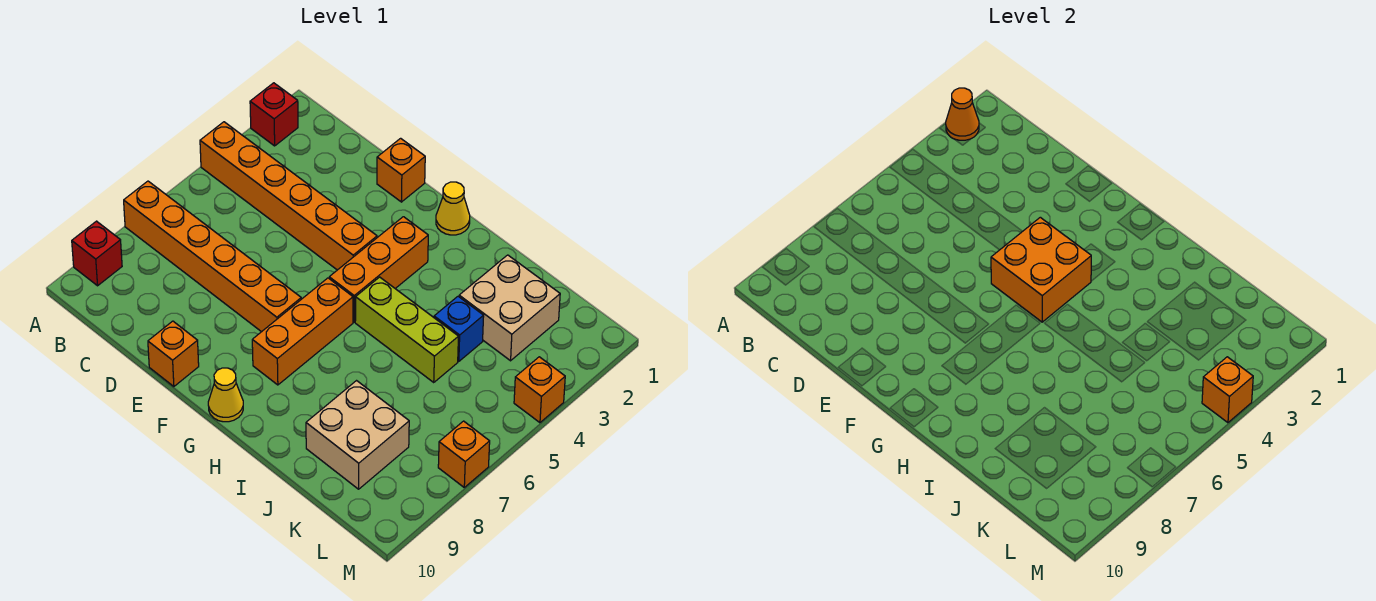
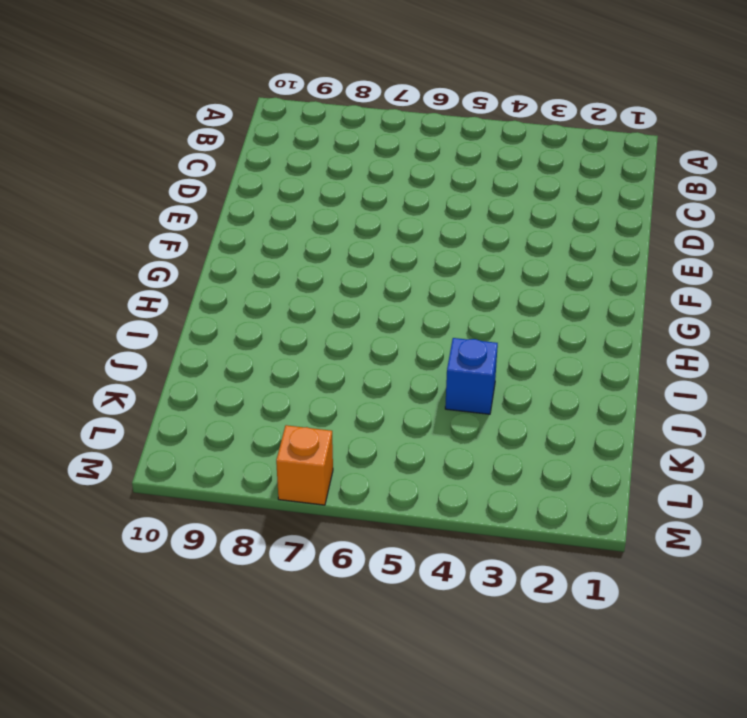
none -> red brick A2 level 1
none -> orange brick A4:F4 level 1
none -> orange brick A7:F7 level 1

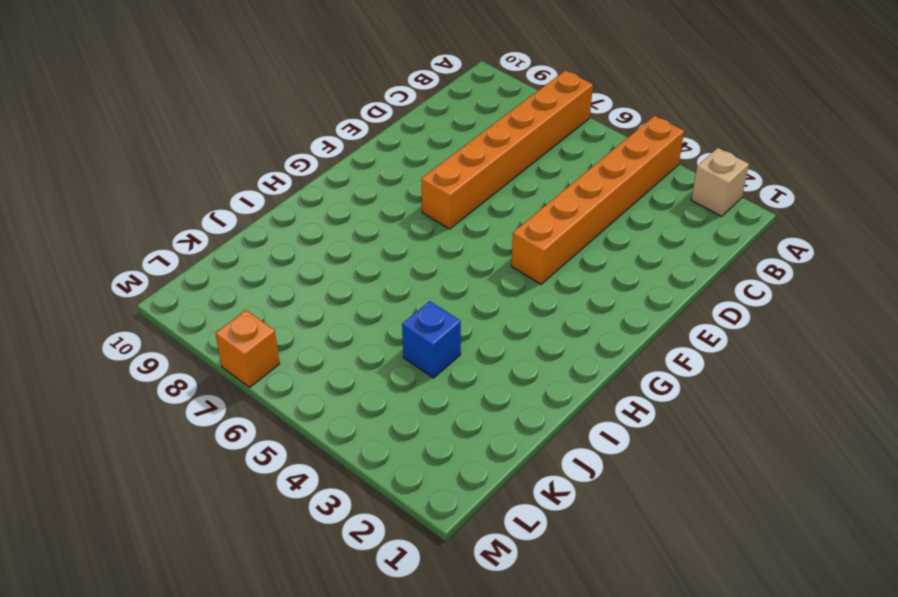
tan brick A2 level 1 -> red brick A2 level 1
none -> red brick A9 level 1
none -> orange brick E1 level 1
none -> orange brick E10 level 1

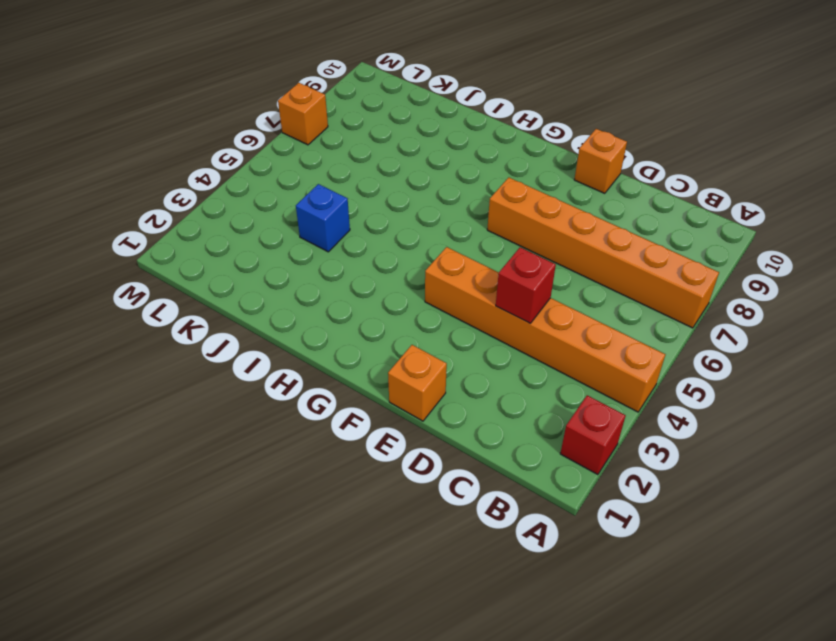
red brick D4 level 2 -> red brick A9 level 1
none -> yellow cone G1 level 1
none -> orange brick G3:G5 level 1
none -> orange brick G6:G8 level 1

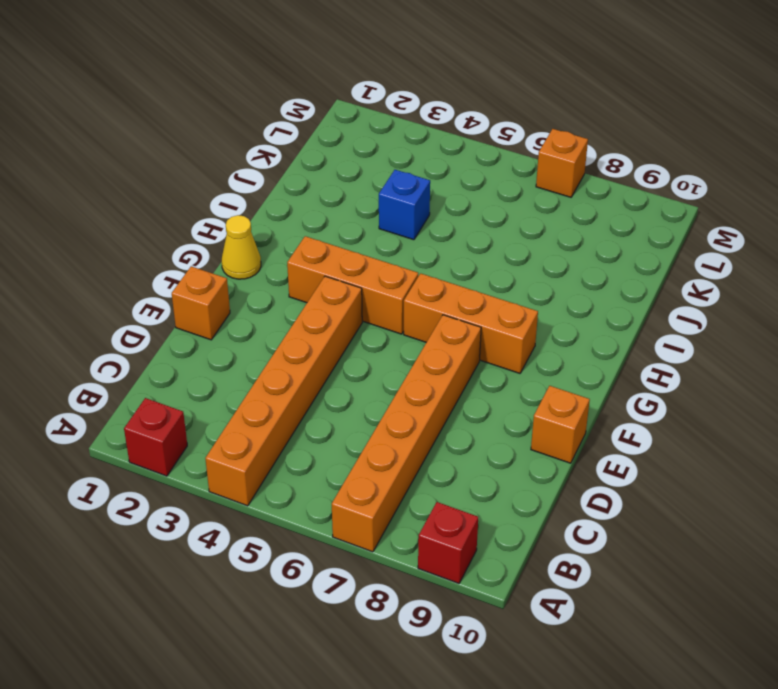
none -> yellow cone G10 level 1
none -> lime brick H5:J5 level 1
none -> tan brick J2:K3 level 1

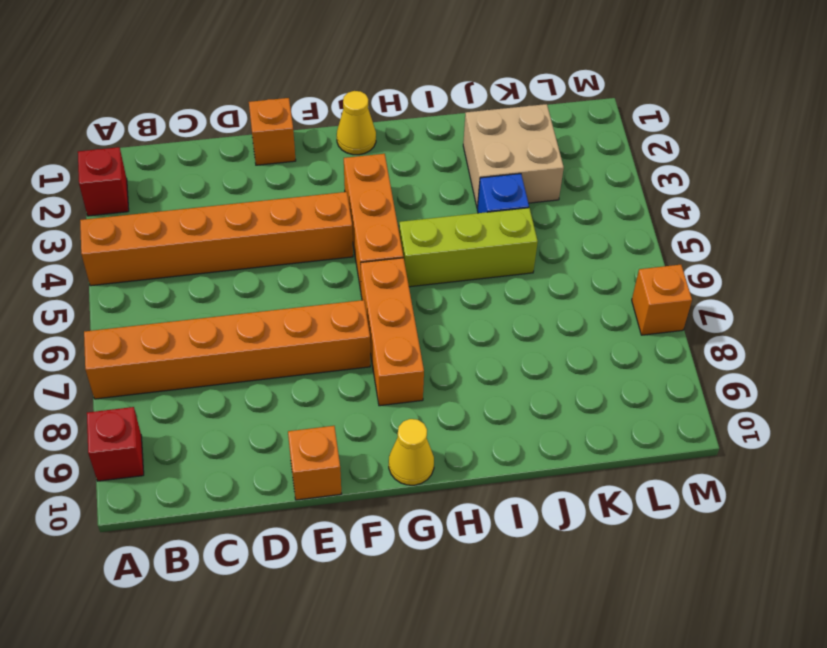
none -> tan brick J8:K9 level 1
none -> orange brick M4 level 1
none -> orange cone A2 level 2

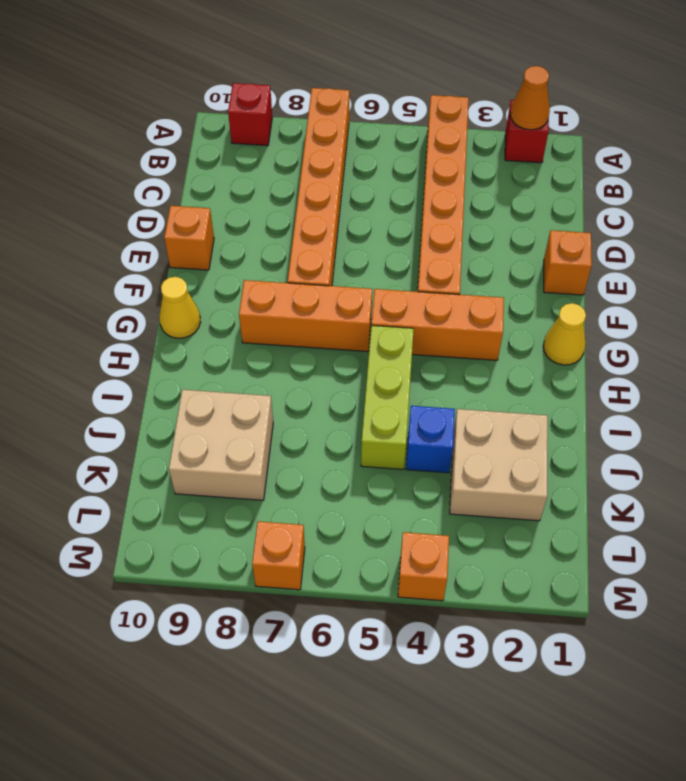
none -> orange brick F4:G5 level 2
none -> orange brick M4 level 2

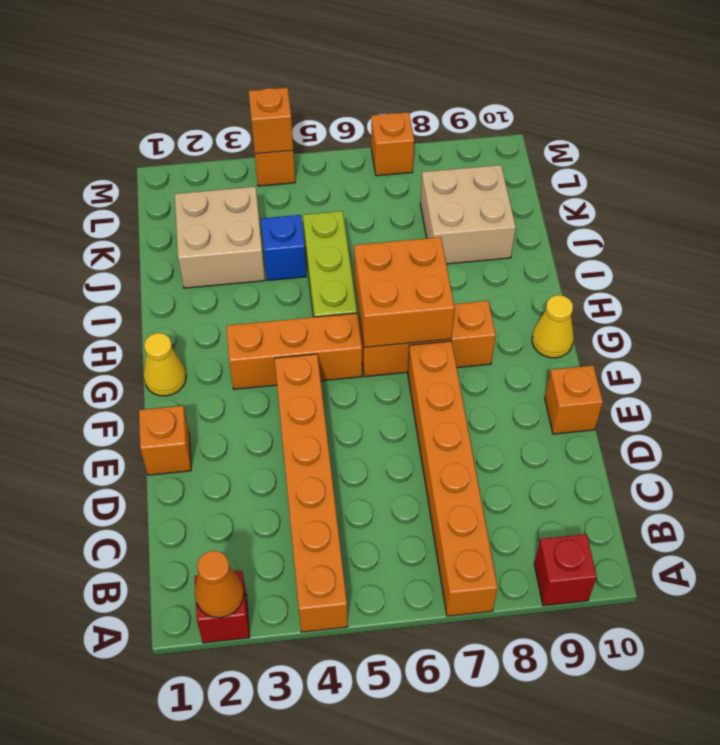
orange brick G6:H7 level 2 -> orange brick F4:G5 level 2

